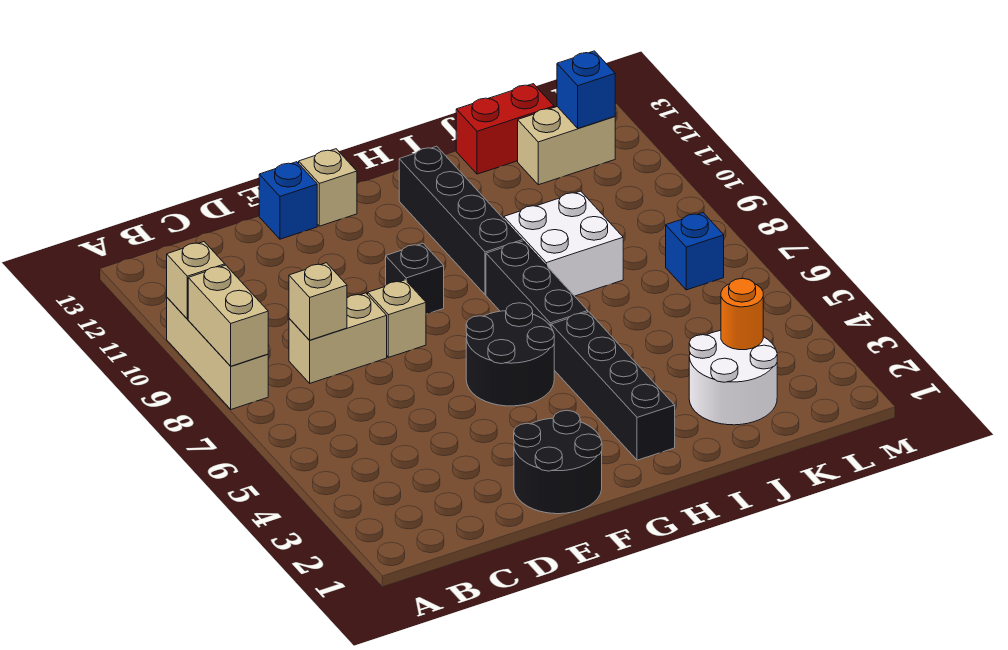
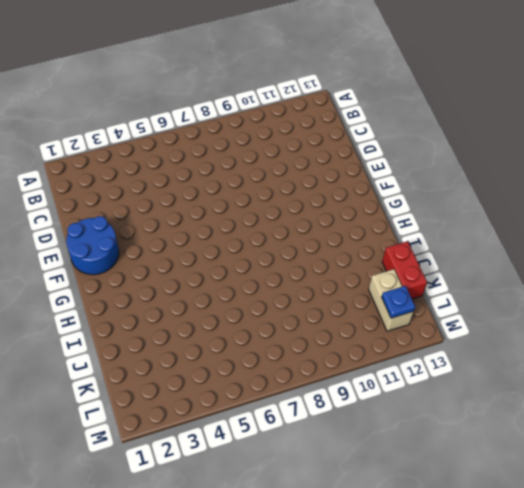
blue round brick E1:F2 level 1 -> black round brick E1:F2 level 1
blue plate L12 level 2 -> blue brick L12 level 2
none -> tan brick A8:A10 level 1
none -> tan brick C8:D8 level 1
none -> tan brick E8 level 1

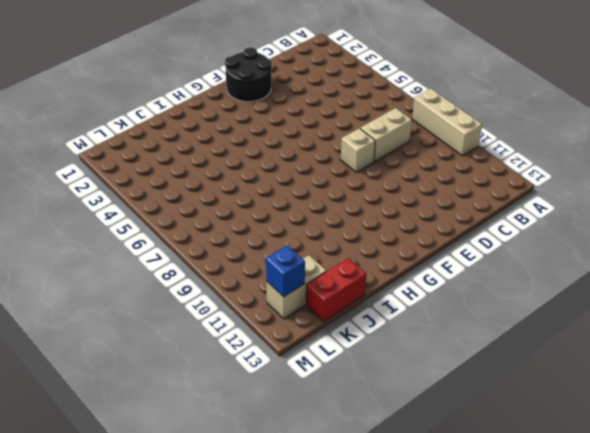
none -> blue brick E13 level 1
none -> black round brick F5:G6 level 1
none -> black brick F9 level 1

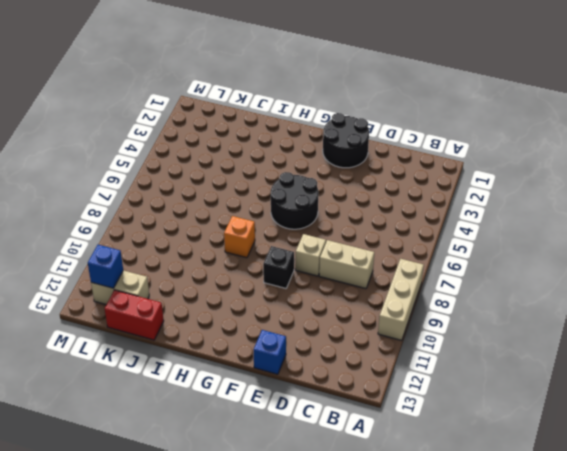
orange brick H8 level 1 -> black brick H6:H8 level 1
none -> tan brick F13 level 1
none -> black brick H2:H5 level 1
none -> black brick H9:H12 level 1

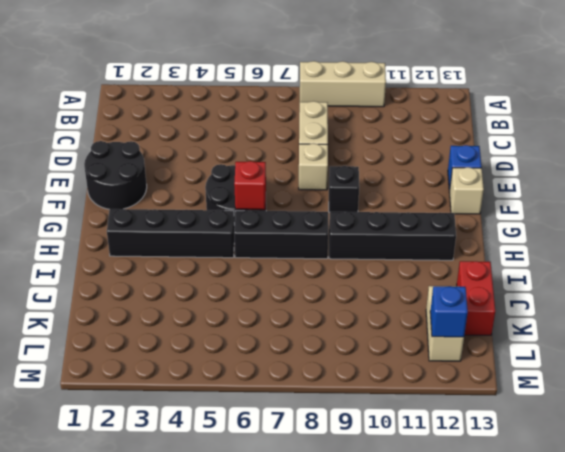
red brick G6 level 2 -> none
none -> white brick I8:J9 level 1
none -> white round brick J2:K3 level 1
none -> blue brick L7 level 1

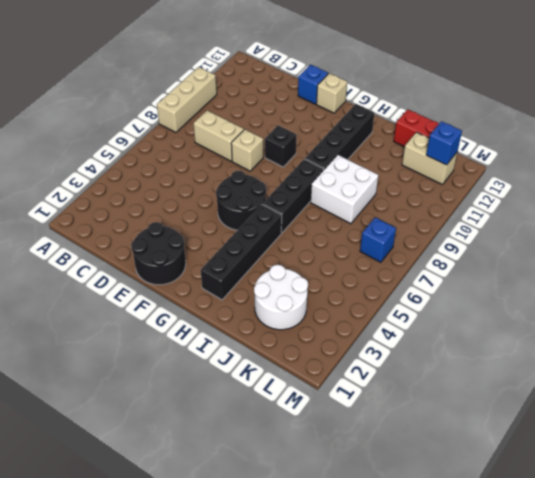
none -> tan brick A8:A9 level 2
none -> tan brick A10 level 2
none -> tan brick C8 level 2

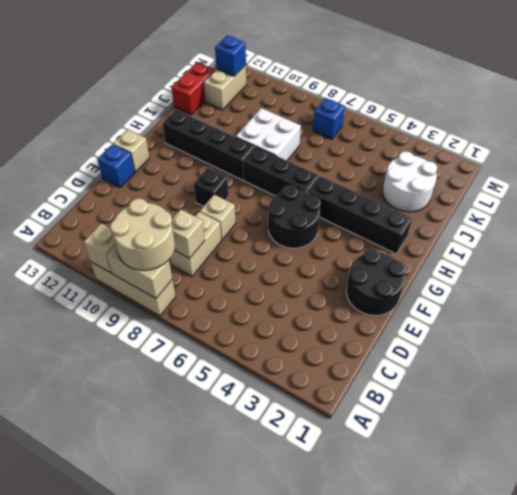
tan round brick A8:B9 level 3 -> none
none -> orange round brick K3 level 2

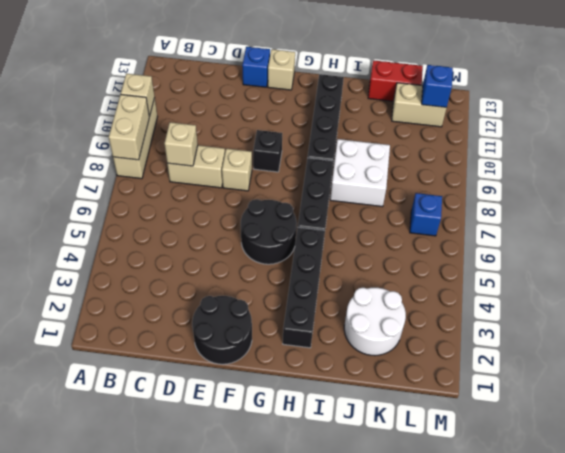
none -> orange round brick K3 level 2

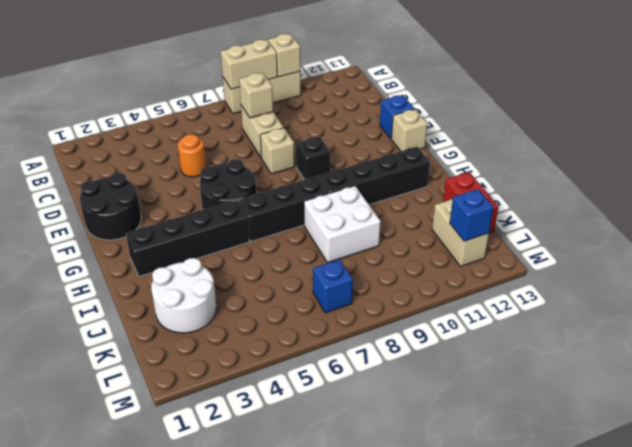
orange round brick D5 level 1 -> orange round brick K3 level 2

